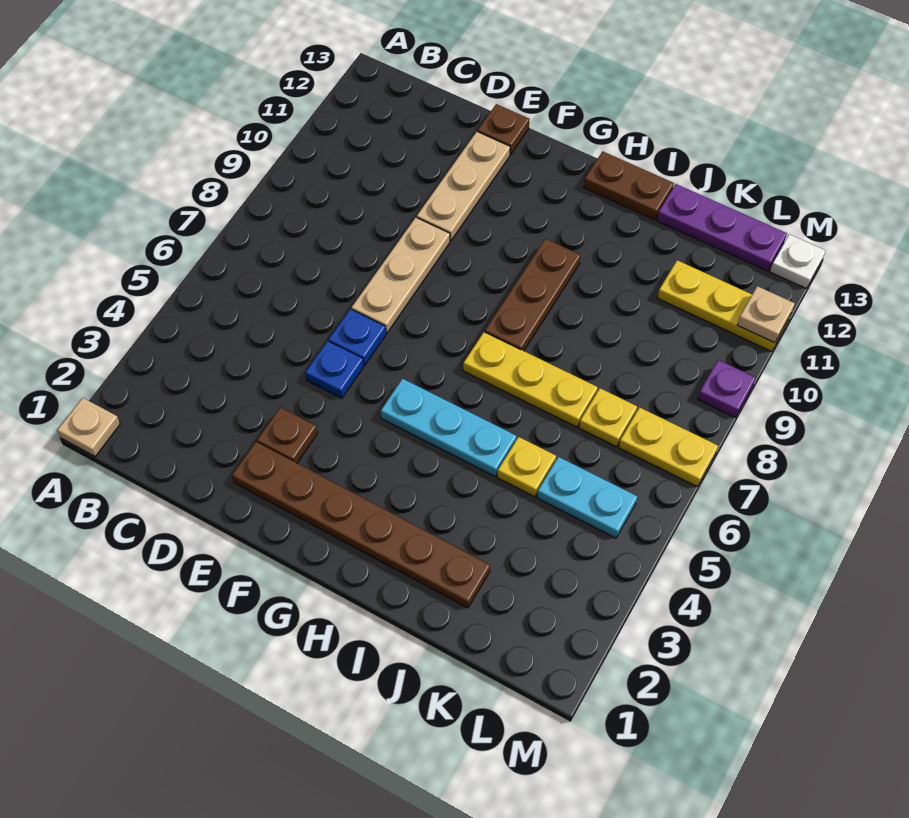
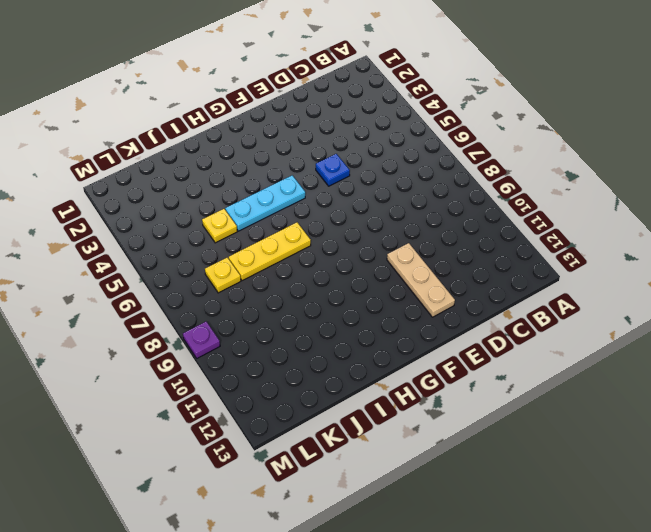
none -> tan plate A1 level 1
none -> brown plate E2:J2 level 1
none -> brown plate E3 level 1

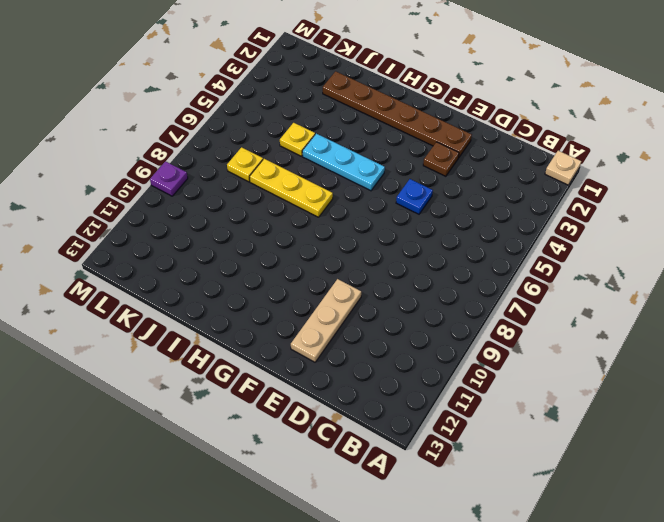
none -> blue plate E6 level 1
none -> tan plate E7:E9 level 1
none -> brown plate E13 level 1

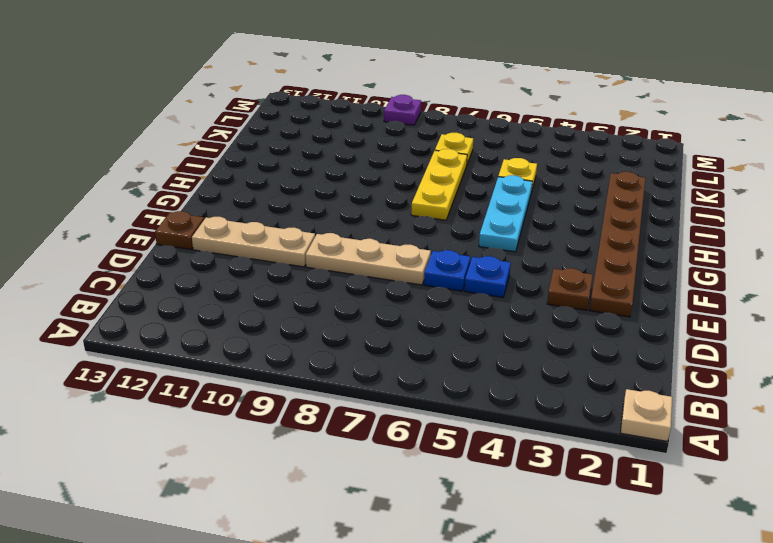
none -> brown plate H8:H10 level 1
none -> brown plate H13:I13 level 1
none -> purple plate J13:L13 level 1

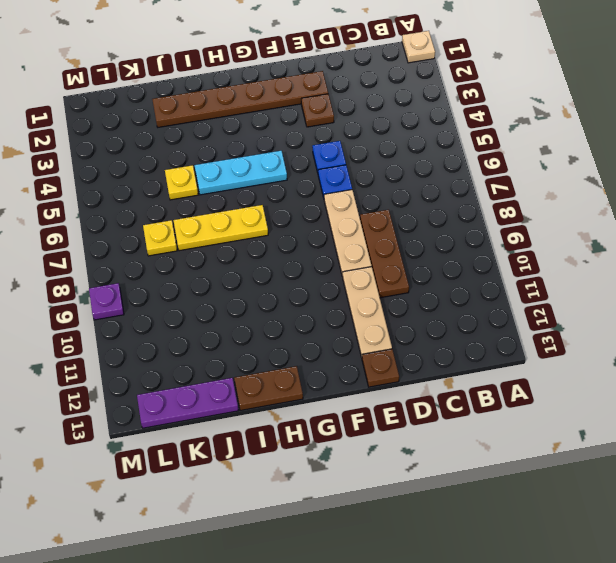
brown plate D8:D10 level 1 -> brown plate H8:H10 level 1
none -> cyan plate K5:L5 level 1
none -> yellow plate K11:M11 level 1
none -> yellow plate L7:M7 level 1

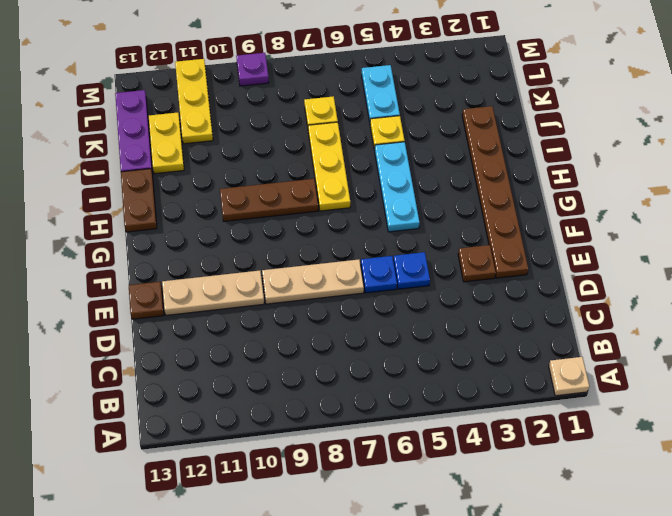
yellow plate J12:K12 level 1 -> yellow plate L7:M7 level 1
none -> white plate M13 level 1
none -> tan plate M11 level 2

